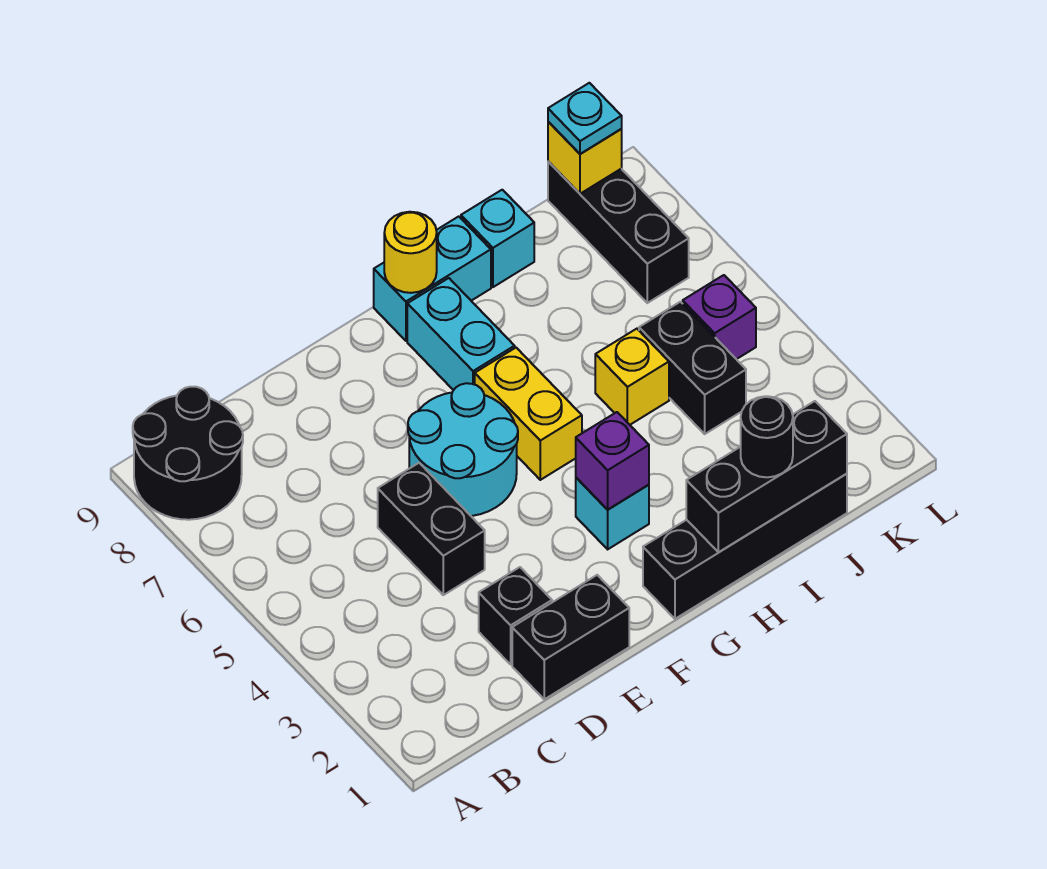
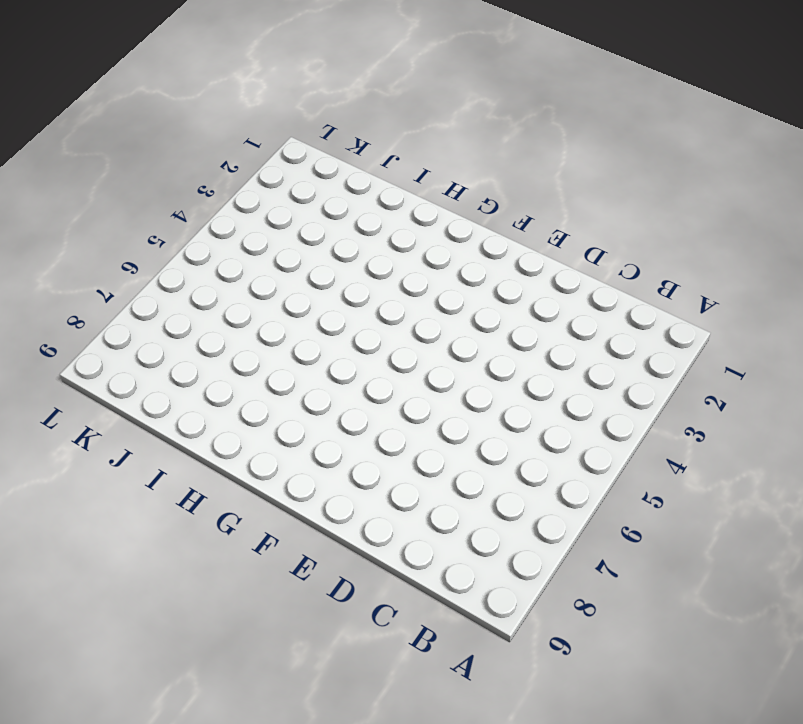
none -> black round brick A8:B9 level 1
none -> black brick D1:E1 level 1
none -> black brick D2 level 1

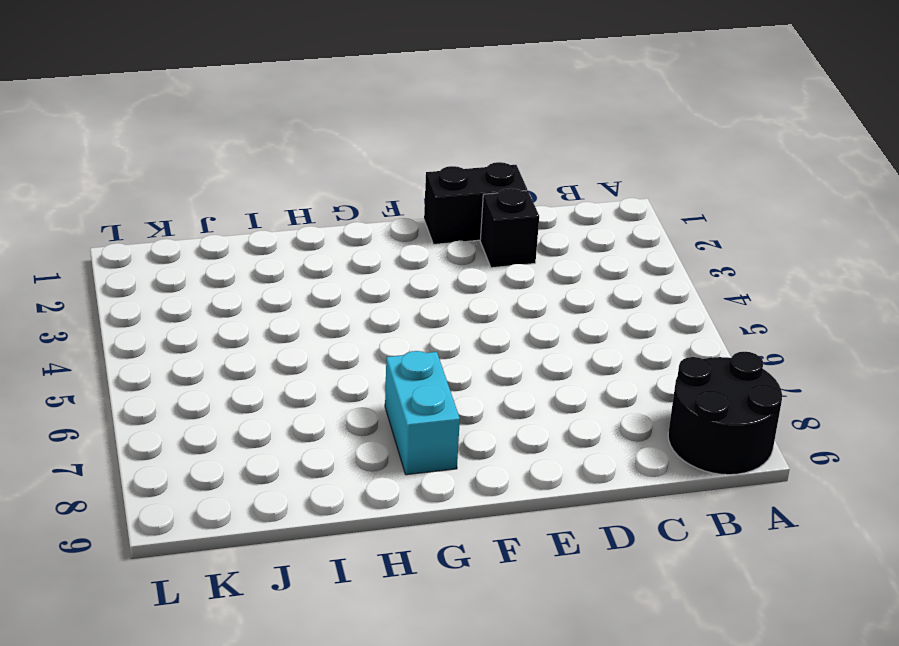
none -> black brick D4:D5 level 1
none -> cyan round brick E5:F6 level 1
none -> black brick G1:J1 level 1

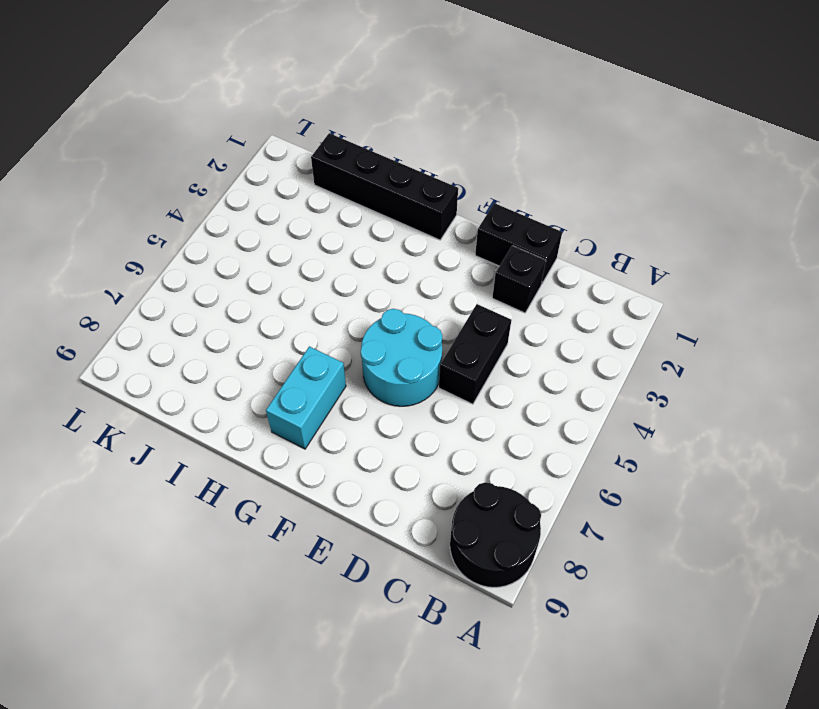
none -> cyan brick G3 level 1
none -> yellow brick G5:G6 level 1
none -> cyan brick G9:H9 level 1

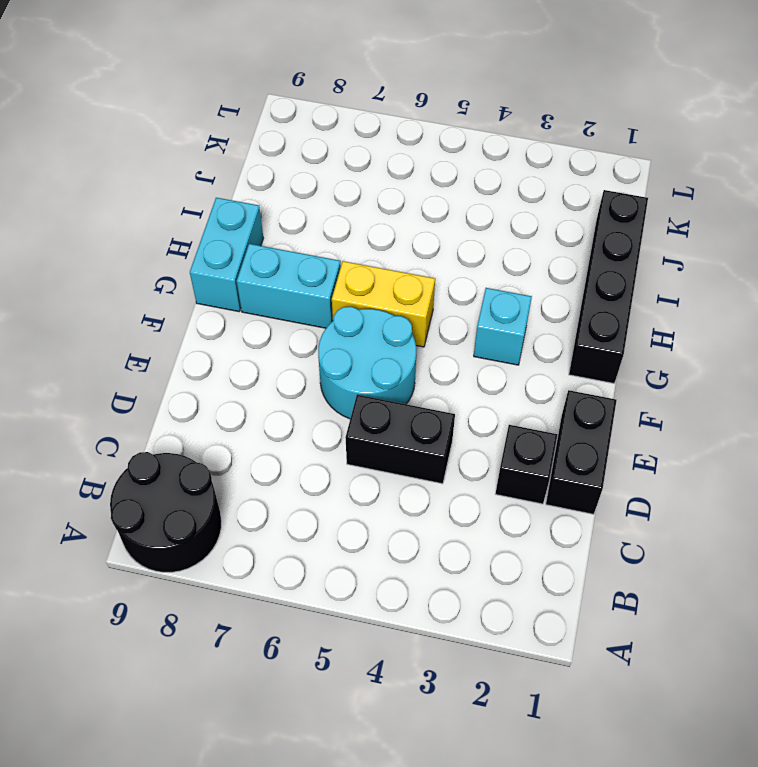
none -> yellow brick I5 level 1
none -> cyan brick I9 level 1
none -> black brick J4:J5 level 1

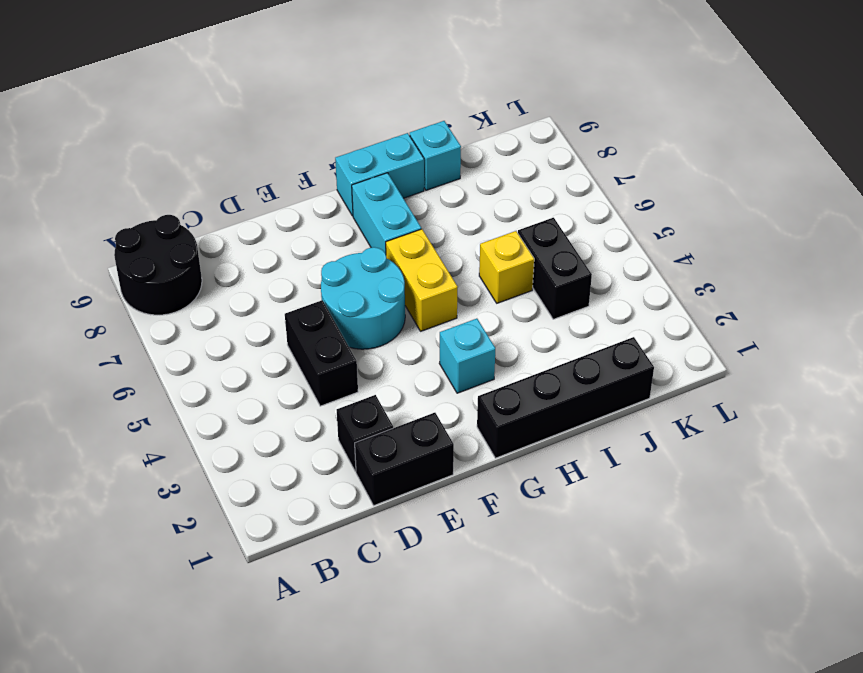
none -> purple brick K5 level 1
none -> black brick K7:K9 level 1
none -> purple brick G3 level 2

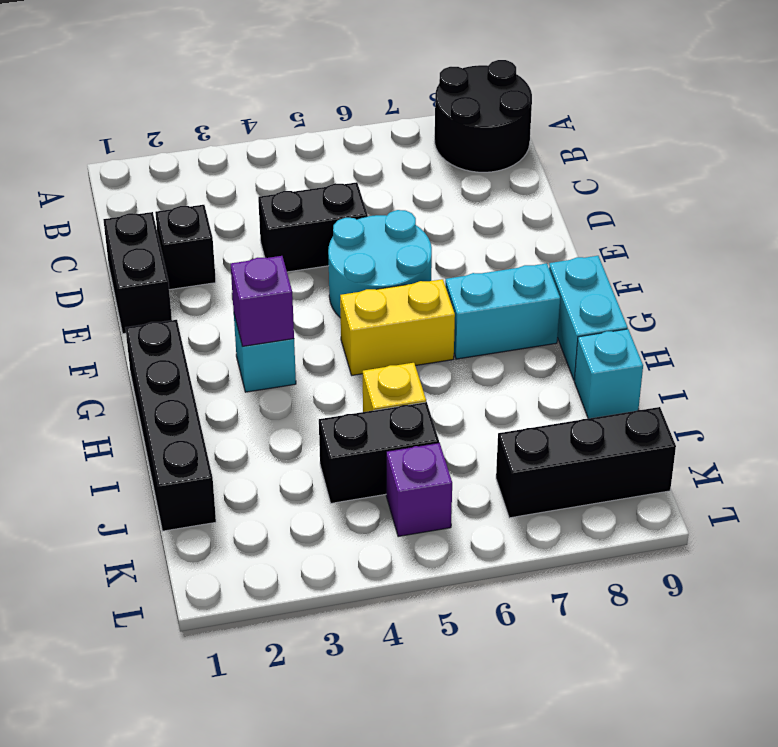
none -> yellow round brick G9 level 2
none -> black brick H1:J1 level 2
none -> yellow brick K9 level 2

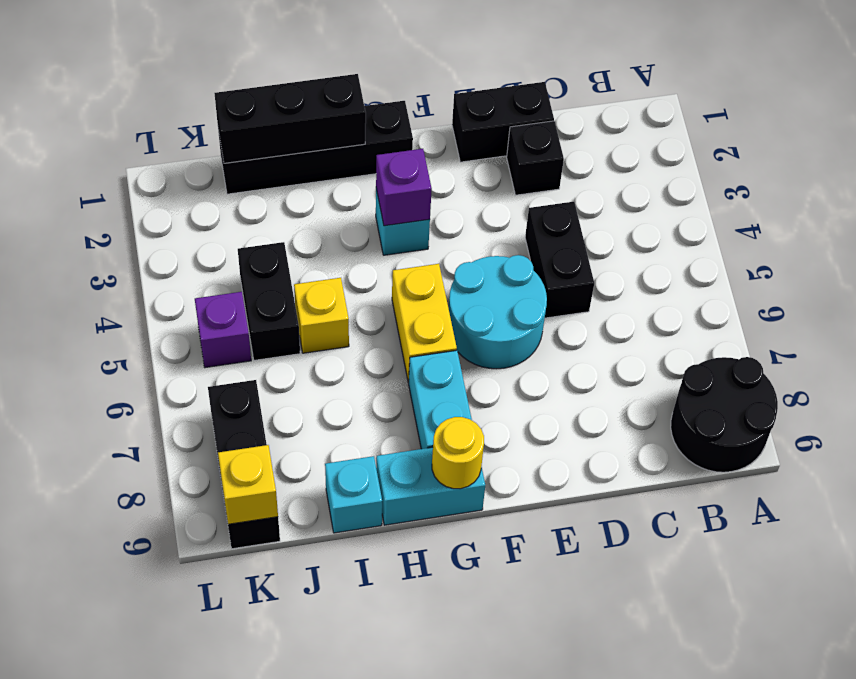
none -> black round brick I1 level 3
none -> cyan plate K9 level 3

